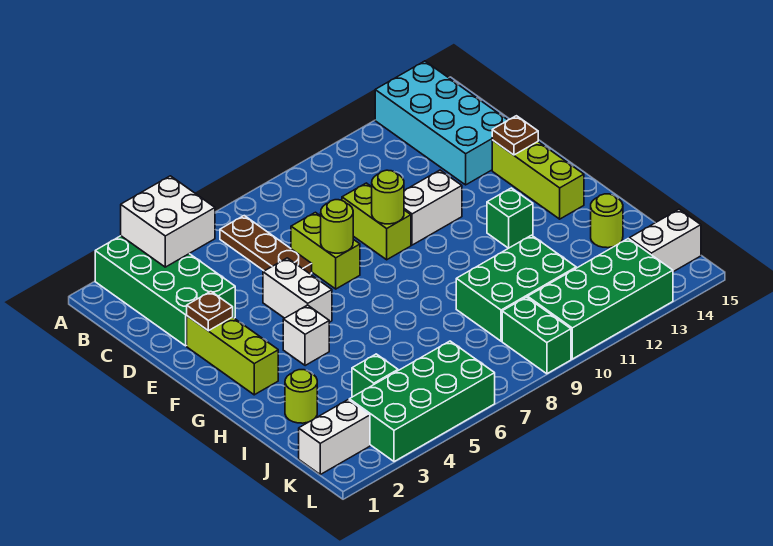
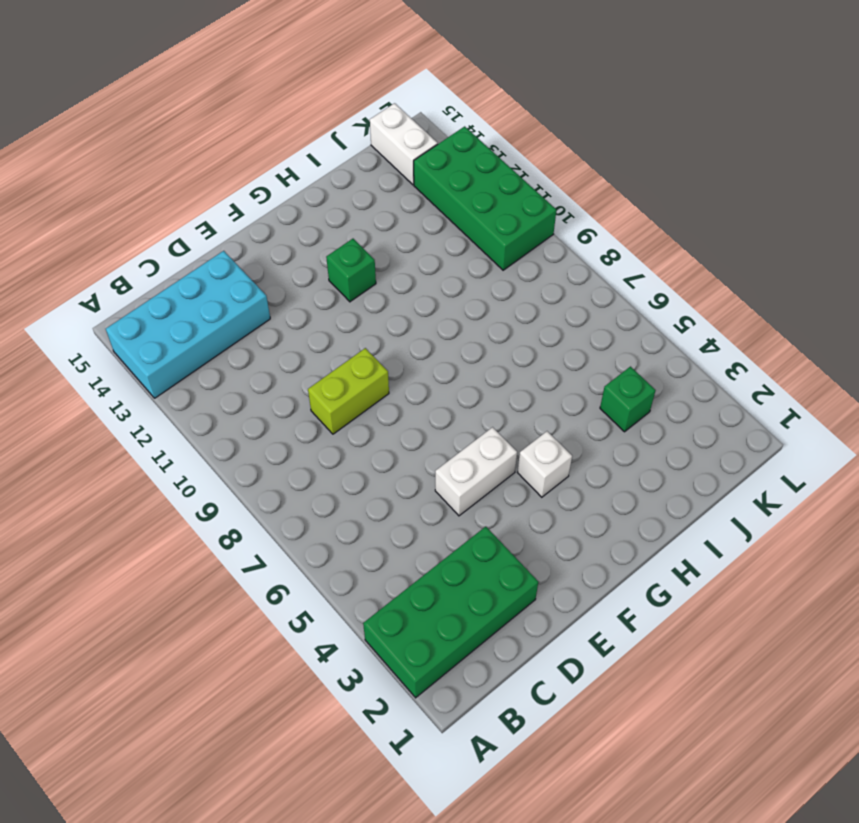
none -> brown plate B6:D6 level 1
none -> lime brick D7:E7 level 1
none -> lime brick E2:G2 level 1

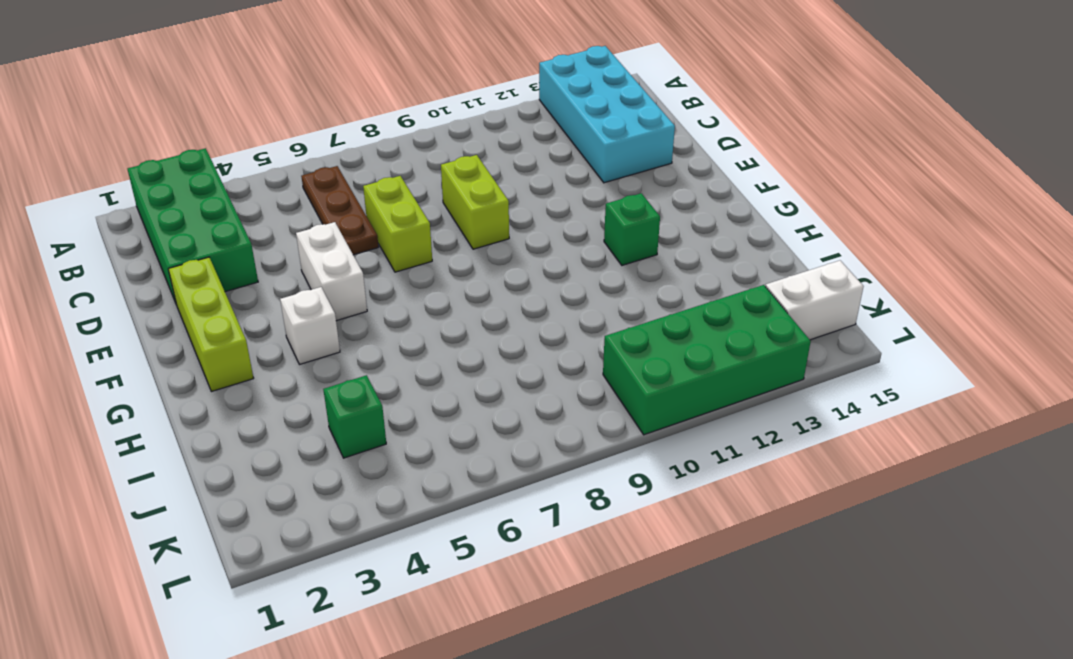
none -> white brick E10:E11 level 1
none -> lime brick E14:G14 level 1
none -> lime round brick I2 level 1

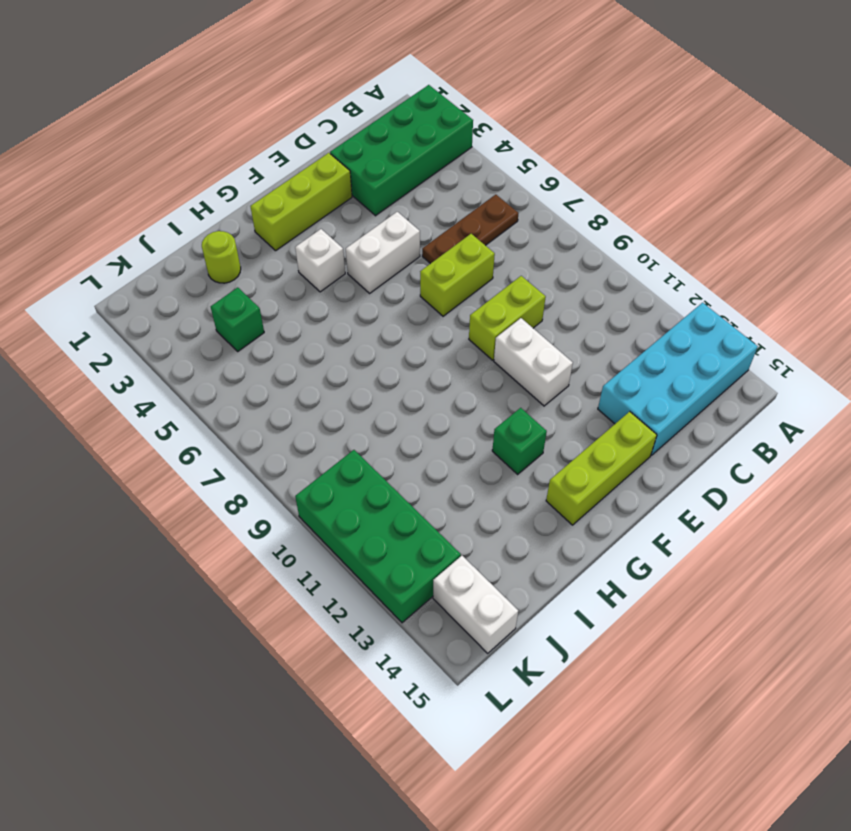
none -> green brick I9:J11 level 1
none -> lime round brick I14 level 1
none -> white brick K1:K2 level 1

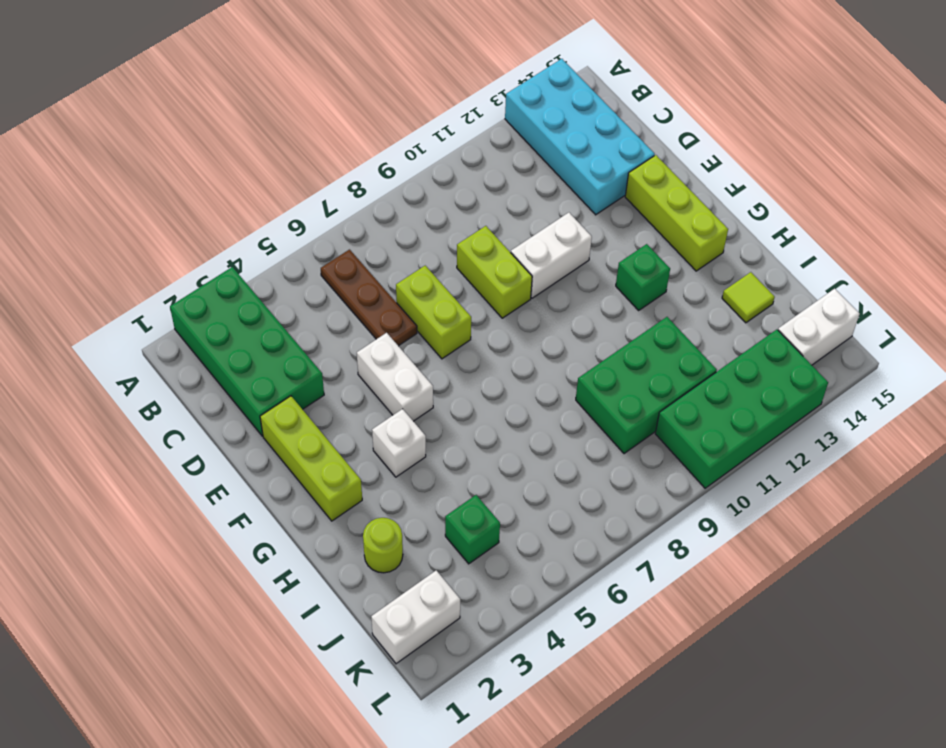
lime tile I14 level 1 -> lime round brick I14 level 1
none -> green brick K3:L6 level 1
none -> green brick K9:L9 level 1
none -> white brick A3:B4 level 2

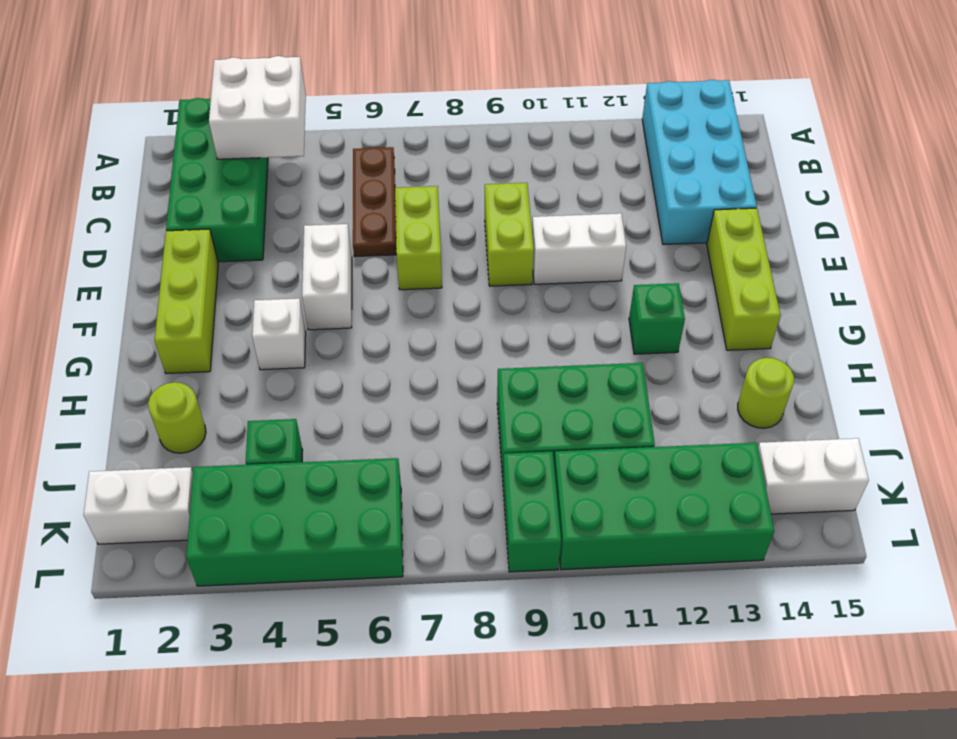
none -> brown plate E2 level 2
none -> lime round brick E7 level 2
none -> lime round brick E9 level 2

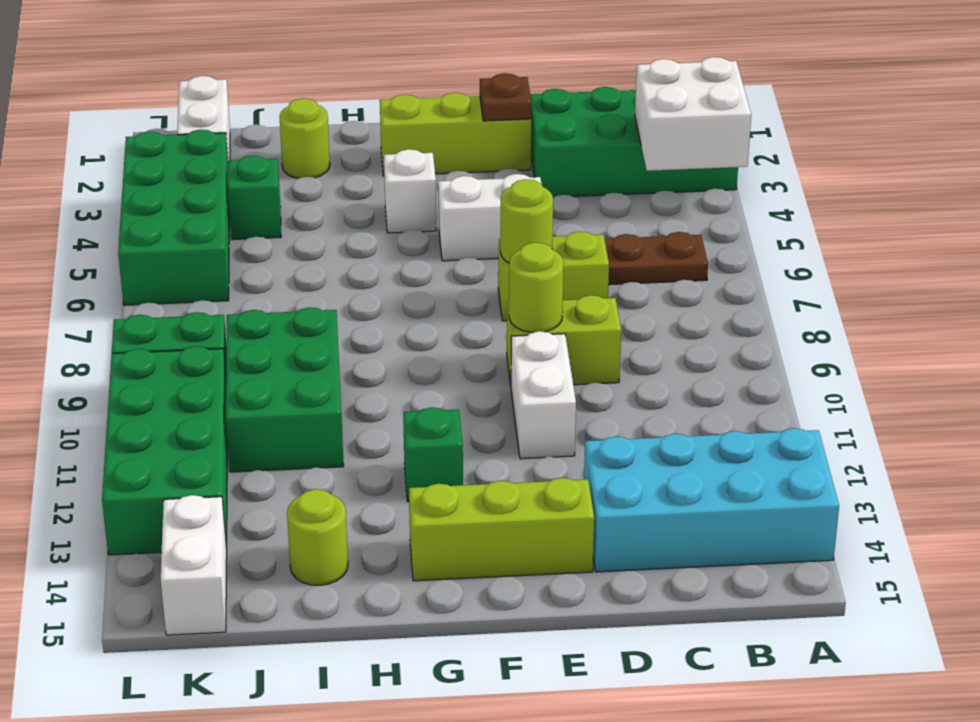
none -> brown plate E14 level 2

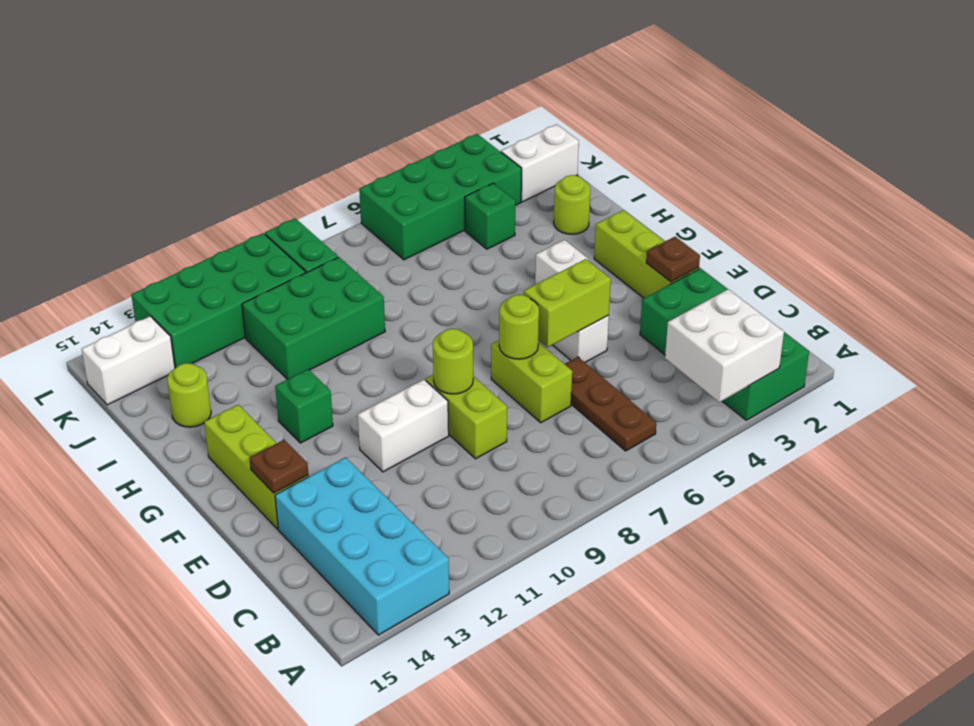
lime brick E5:E6 level 2 -> none

